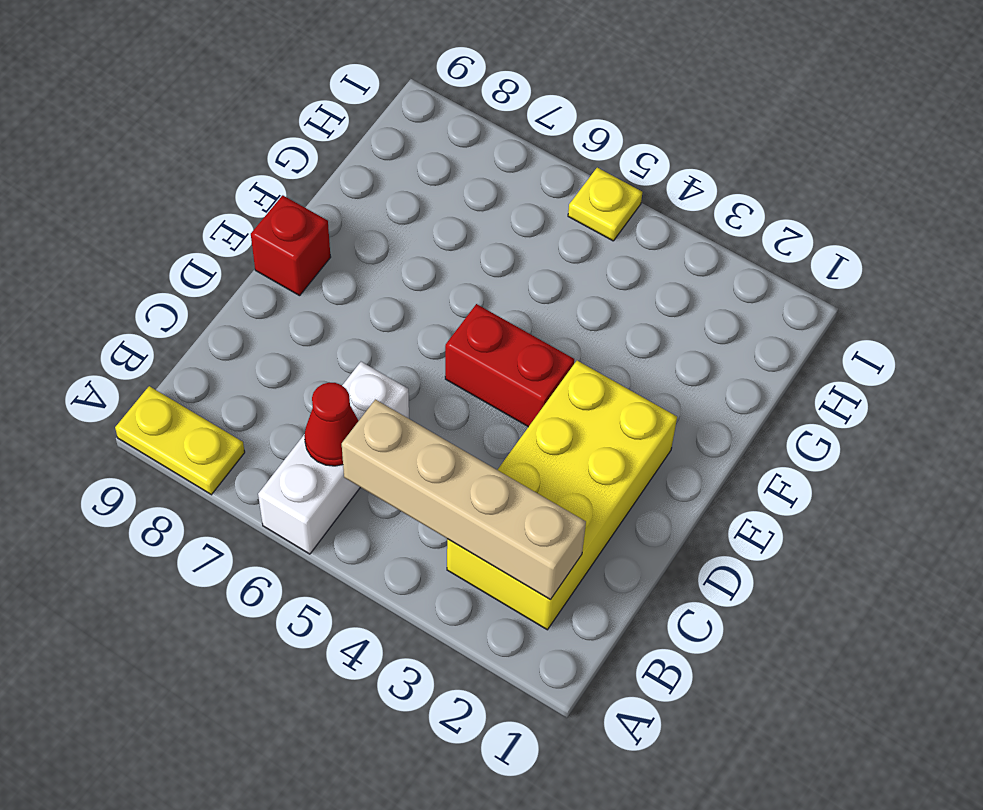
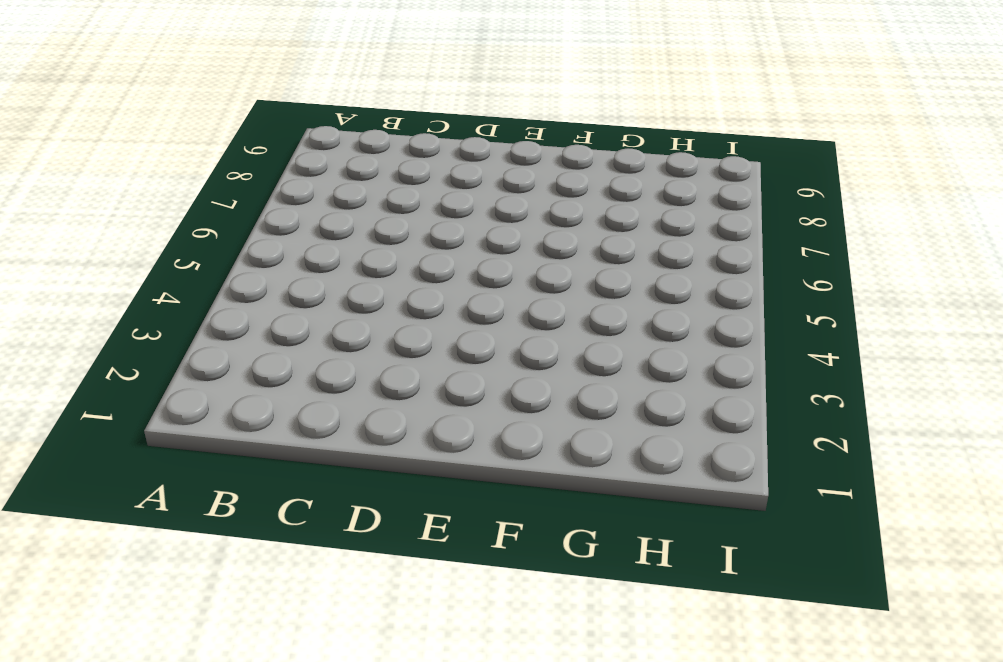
none -> white brick A6:C6 level 1
none -> yellow plate A8:A9 level 1

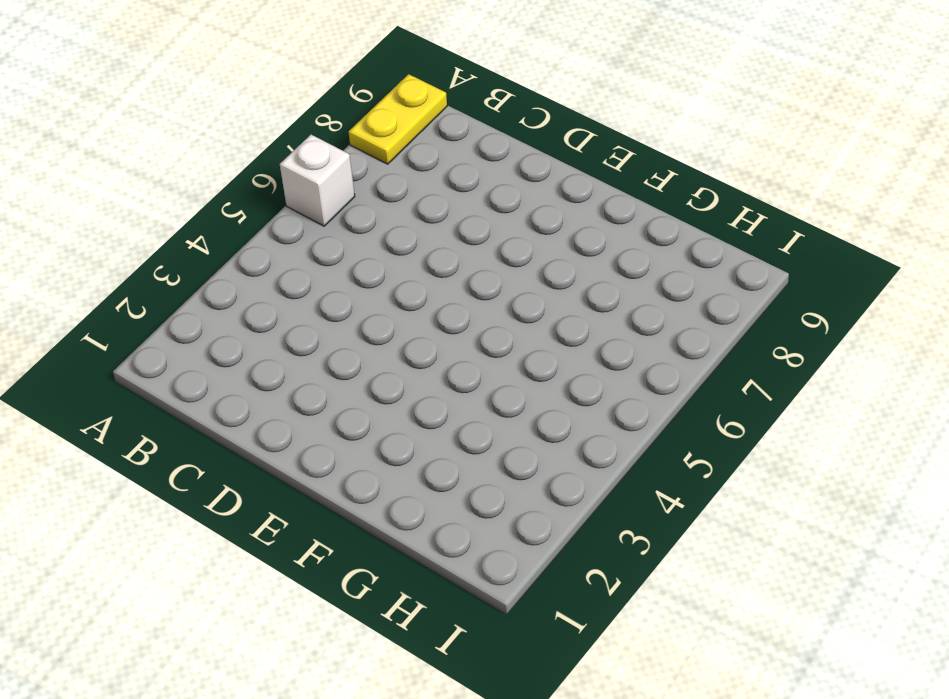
white brick A6 level 1 -> white brick A6:C6 level 1
none -> yellow brick B2:E3 level 1
none -> red brick E4:E5 level 1

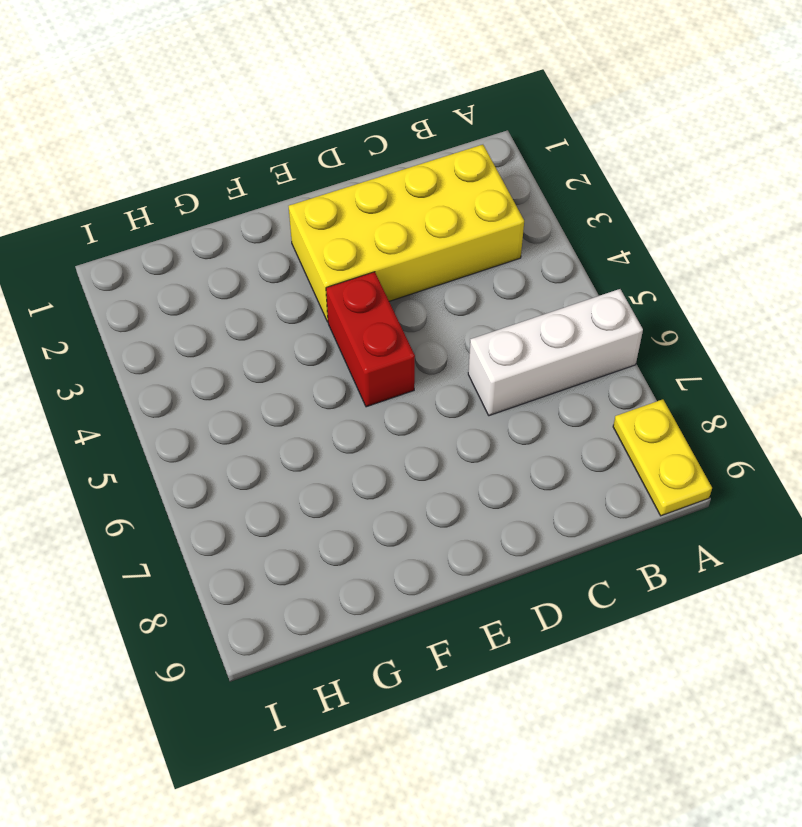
none -> red brick E9 level 1
none -> yellow plate I5 level 1

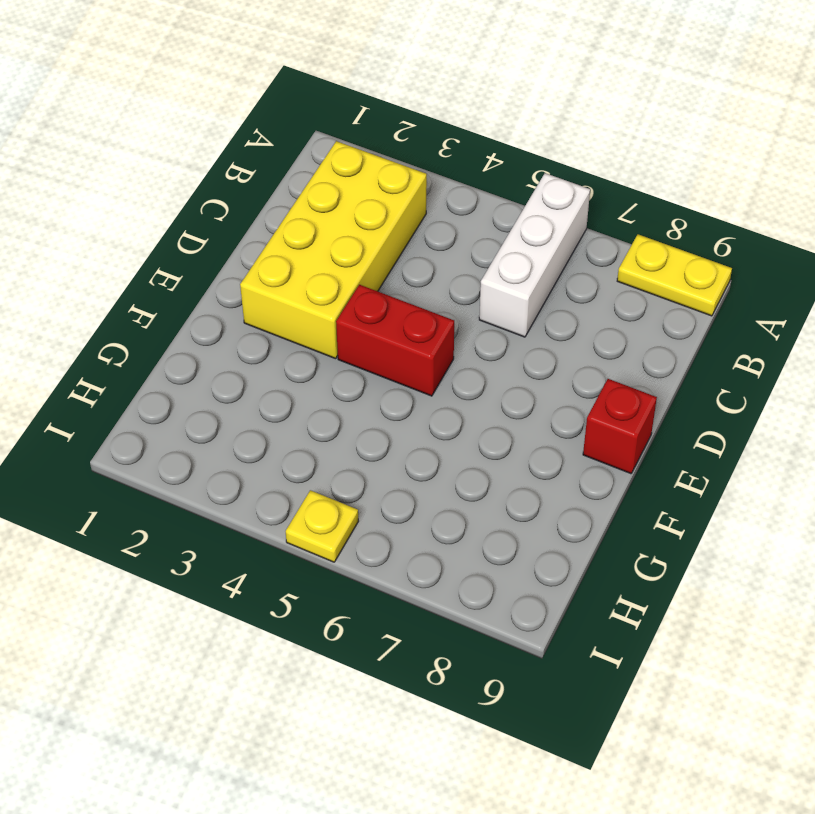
none -> tan brick B2:B5 level 2
none -> red cone B6 level 2

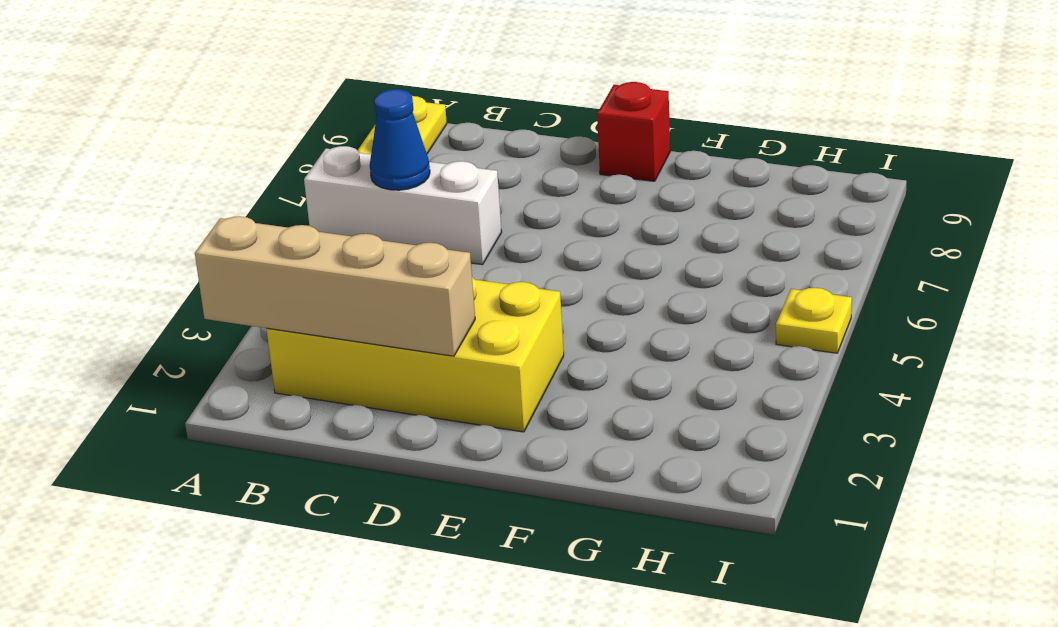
tan brick A2:D2 level 2 -> tan brick B2:B5 level 2
blue cone B6 level 2 -> red cone B6 level 2
none -> red brick E4:E5 level 1

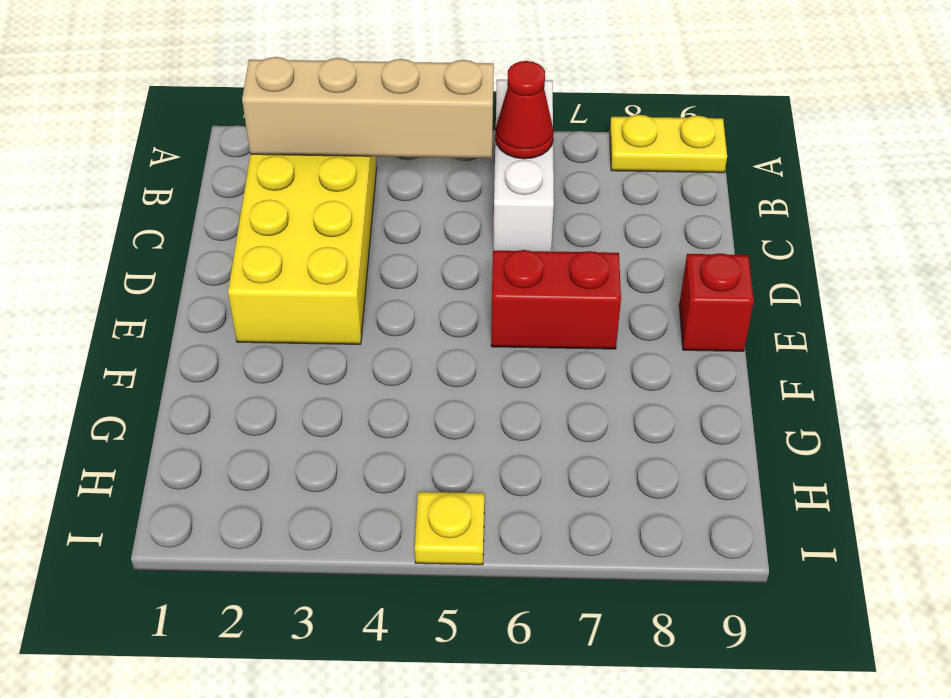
red brick E6:E7 level 1 -> red brick E4:E5 level 1

